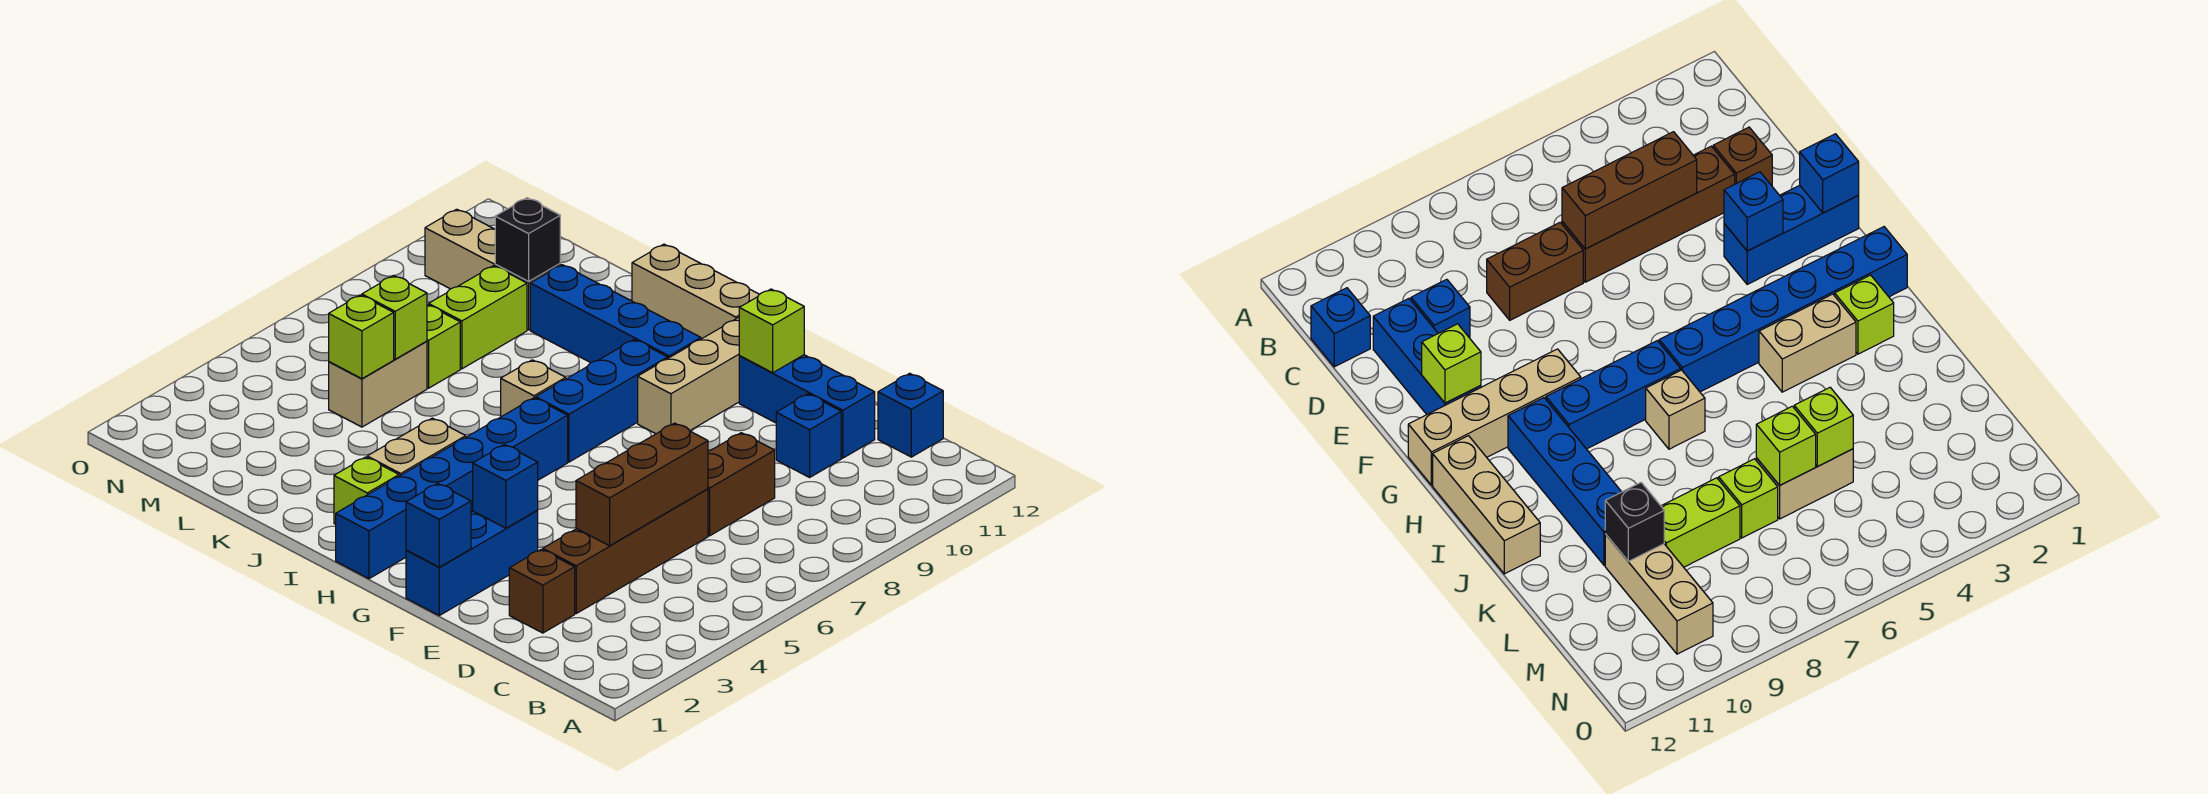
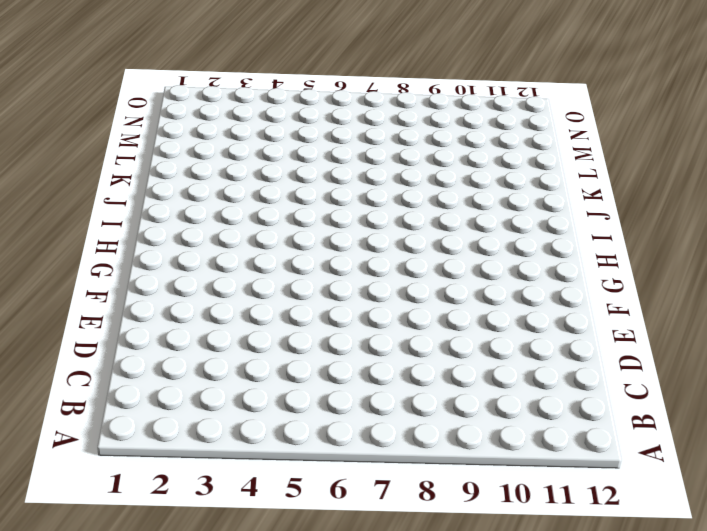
none -> blue brick C12 level 1
none -> brown brick D2 level 1
none -> brown brick D3:D6 level 1

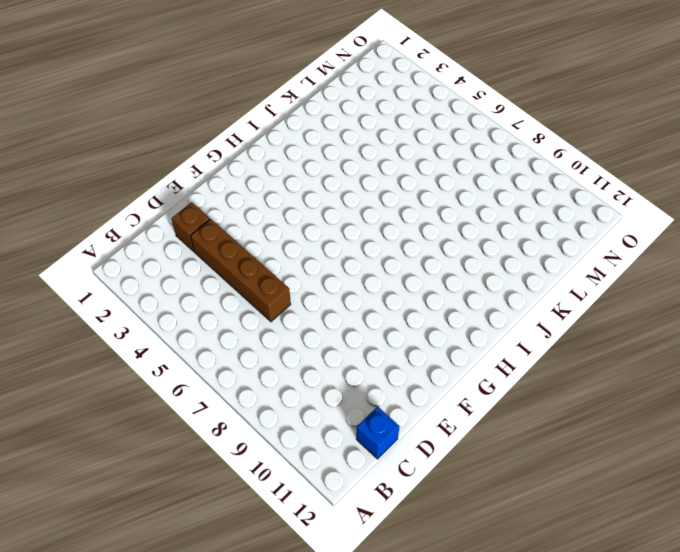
none -> brown brick D7:D8 level 1
none -> blue brick D10 level 1
none -> blue brick D11:F11 level 1

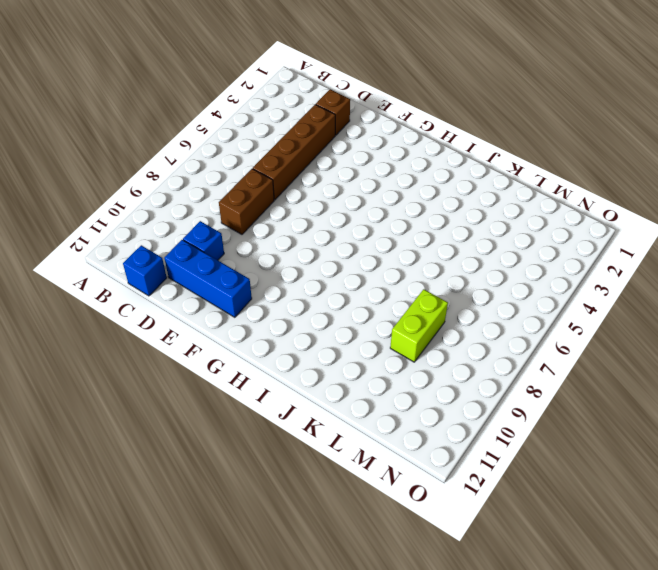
none -> blue brick F1:F3 level 1
none -> tan brick G9:G12 level 1
none -> blue brick H1:H6 level 1

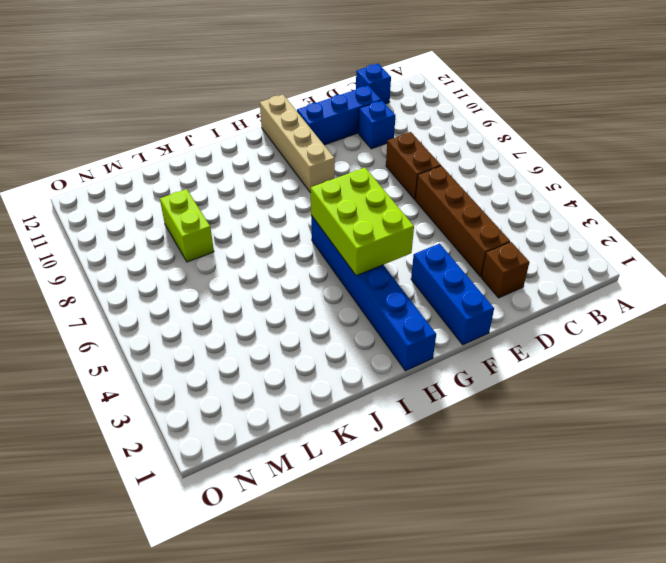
lime brick G4:H6 level 2 -> none
none -> blue brick H7:H9 level 1
none -> blue brick H10:K10 level 1
none -> tan brick H12:J12 level 1

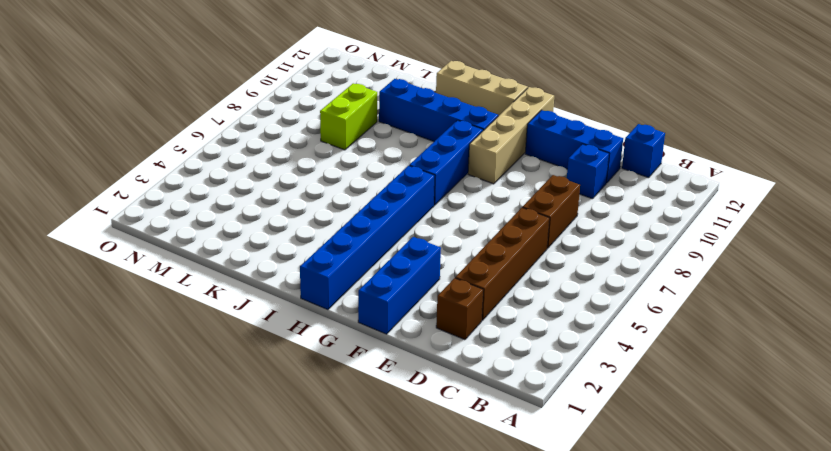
none -> lime brick I2 level 1
none -> tan brick I3:I4 level 1
none -> tan brick I7 level 1

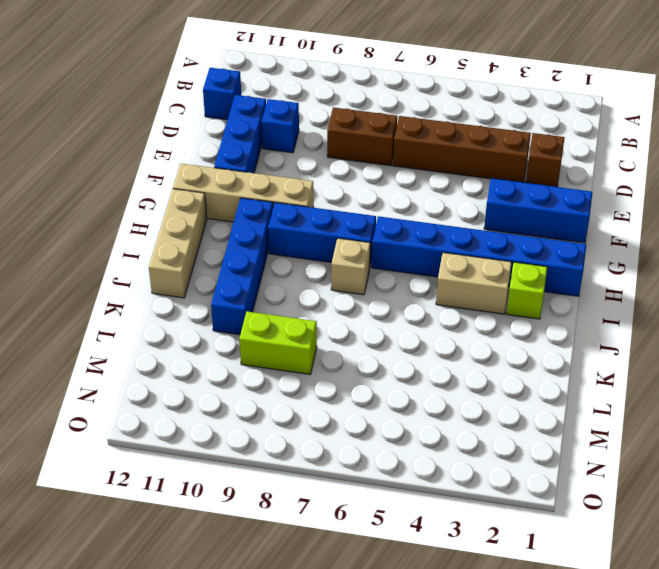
none -> tan brick L5:L6 level 1
none -> lime brick L7 level 1
none -> tan brick L10:N10 level 1

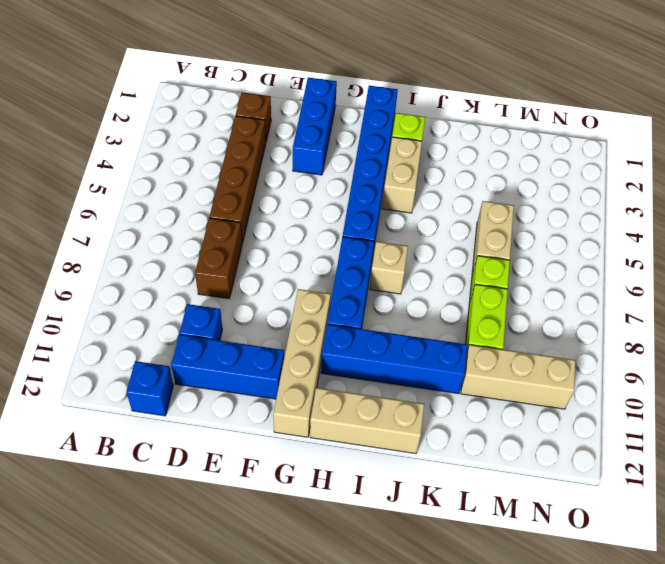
none -> brown brick D4:D6 level 2
none -> blue brick F1 level 2
none -> blue brick F3 level 2

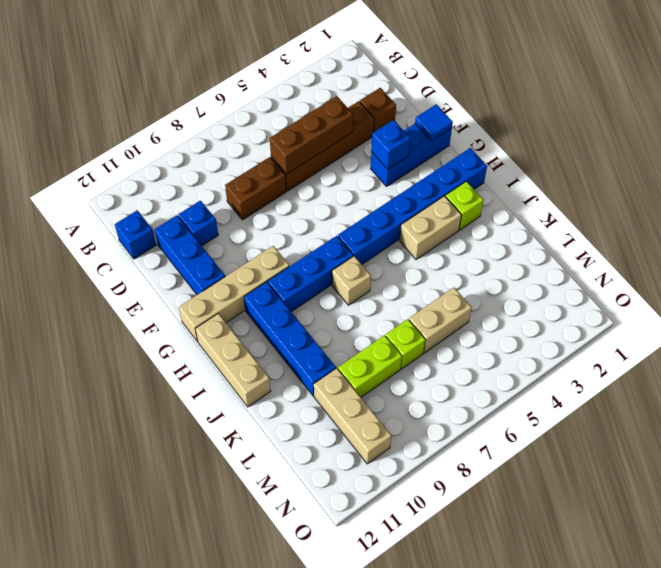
blue tile F1 level 2 -> blue brick F1 level 2
none -> lime brick F11 level 2
none -> lime brick L5 level 2
none -> lime brick L6 level 2

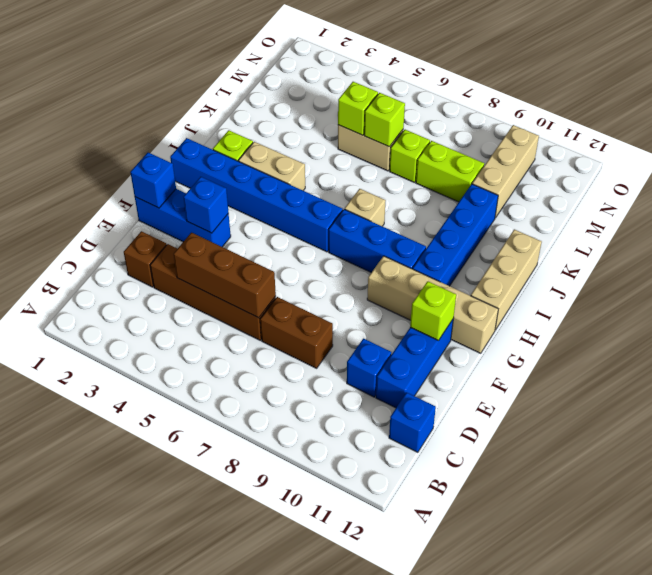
none -> black brick L10 level 2

